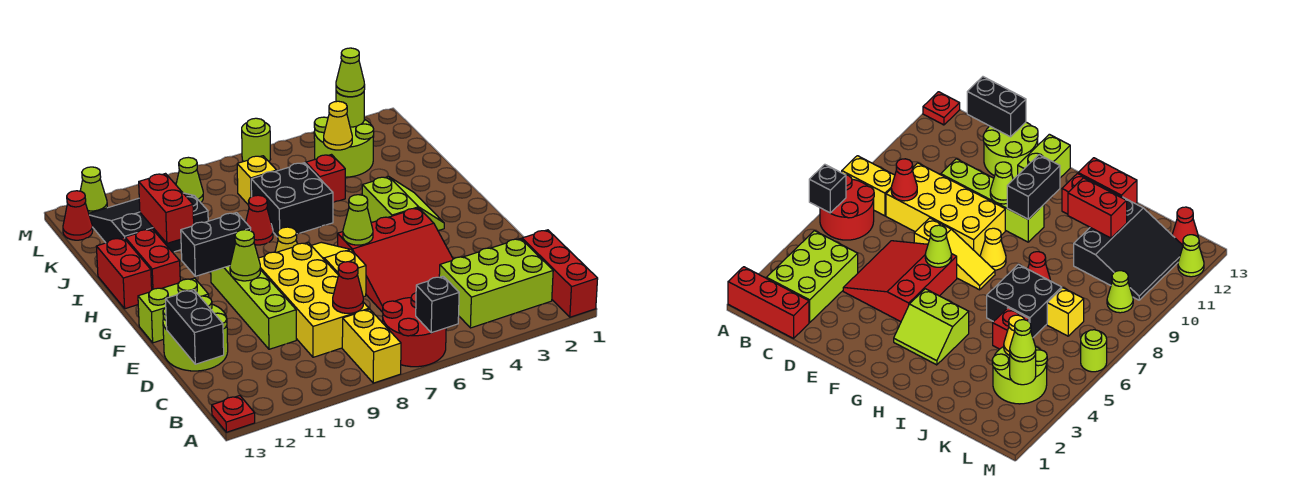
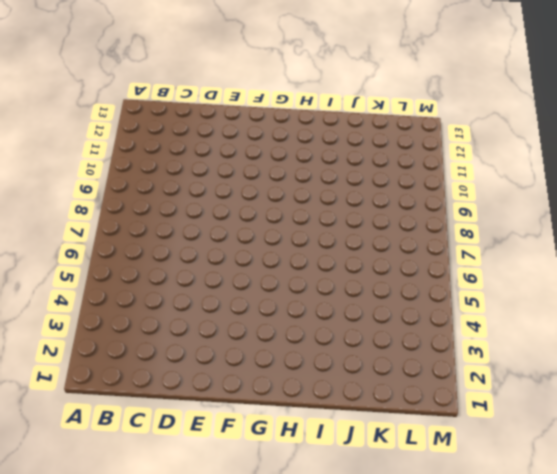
none -> red brick A1:C1 level 1
none -> red round brick A6:B7 level 1
none -> yellow brick A8:B8 level 1
none -> red plate A13 level 1

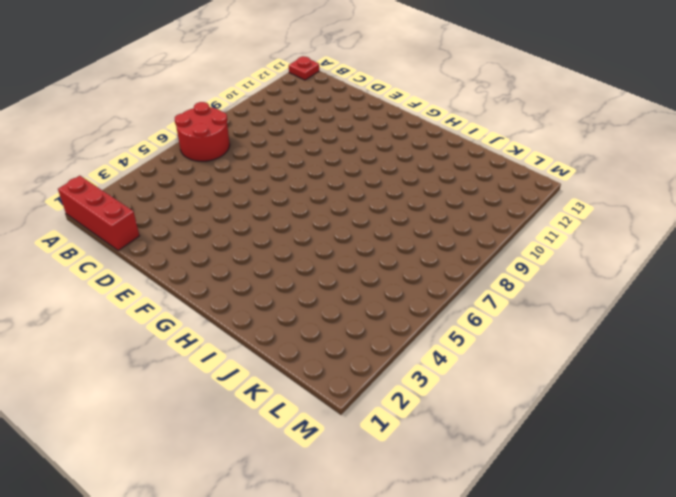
none -> yellow brick A8:B8 level 1
none -> lime brick B2:C4 level 1
none -> yellow brick C8:F9 level 1
none -> red slope D4:F6 level 1 top F

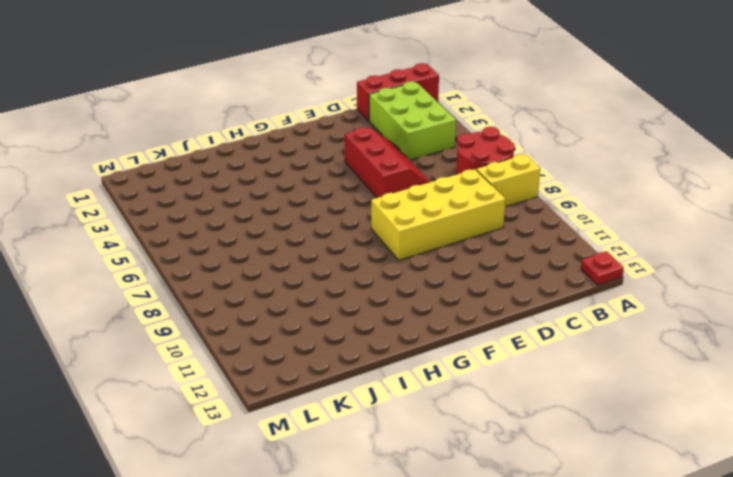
red slope D4:E6 level 1 top E -> red slope D4:F6 level 1 top F
none -> lime brick D10:G10 level 1
none -> lime round brick D12:E13 level 1
none -> yellow slope E7:G7 level 1 top E
none -> lime brick F12:F13 level 1

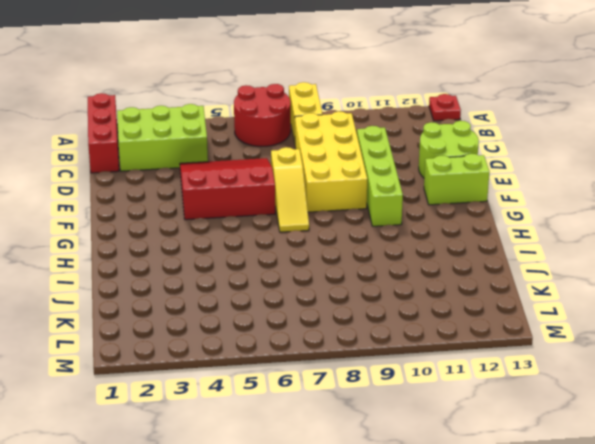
none -> lime slope G3:H4 level 1 top 4
none -> yellow cone G8 level 1
none -> red brick H12:I12 level 1
none -> red brick H13:I13 level 1

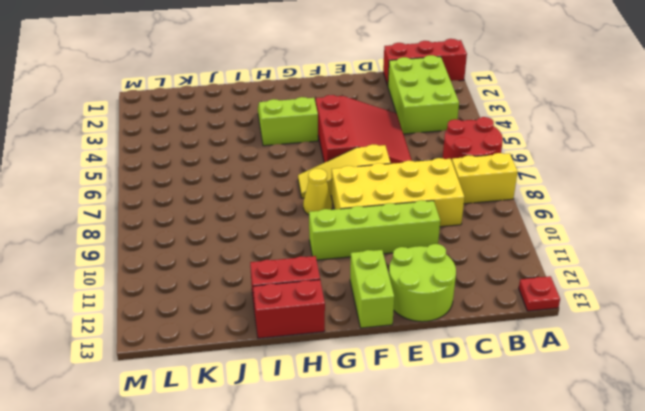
none -> black brick I6:J7 level 1
none -> red cone I8 level 1
none -> red brick J5 level 1
none -> black slope J10:L12 level 1 top J

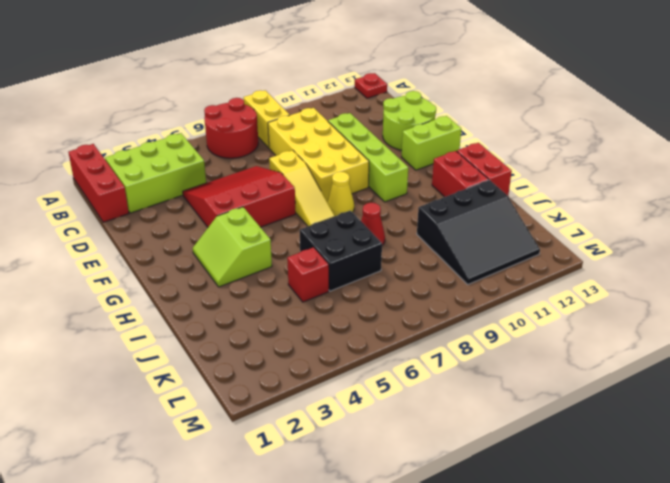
none -> lime round brick K3:L4 level 1
none -> yellow brick K7 level 1
none -> lime cone L9 level 1
none -> red cone L13 level 1

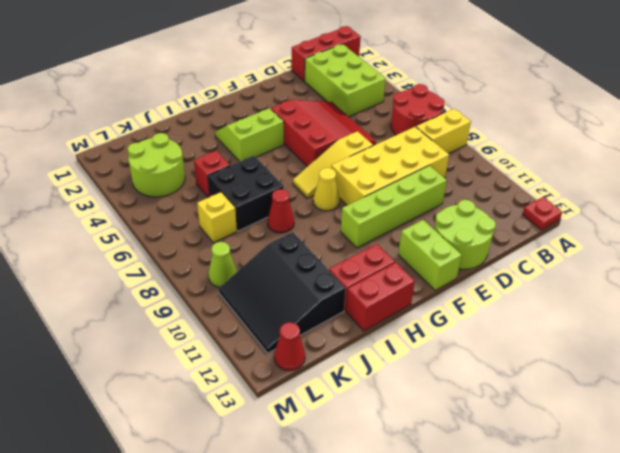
none -> lime round brick M6 level 1
none -> lime cone M12 level 1
none -> black brick A6 level 2
none -> red cone C8 level 2

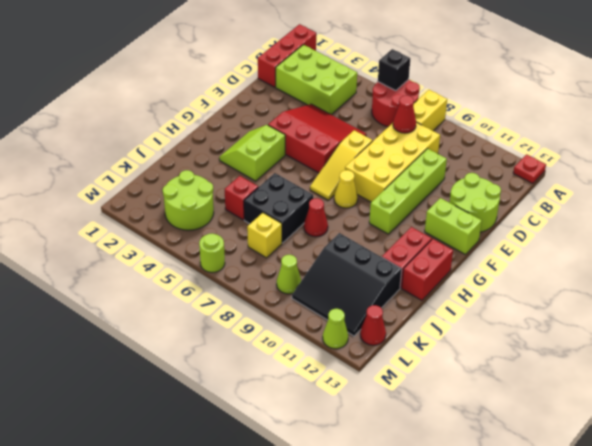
none -> black brick C13:D13 level 2
none -> lime cone F6 level 2
none -> lime cone F10 level 2
none -> black brick G10:G11 level 2

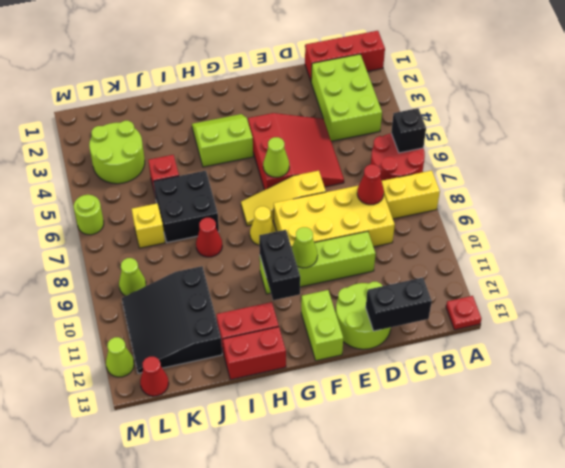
none -> red brick I11:J11 level 2
none -> yellow cone K4 level 2
none -> lime round brick L3 level 2
none -> lime cone L3 level 3

